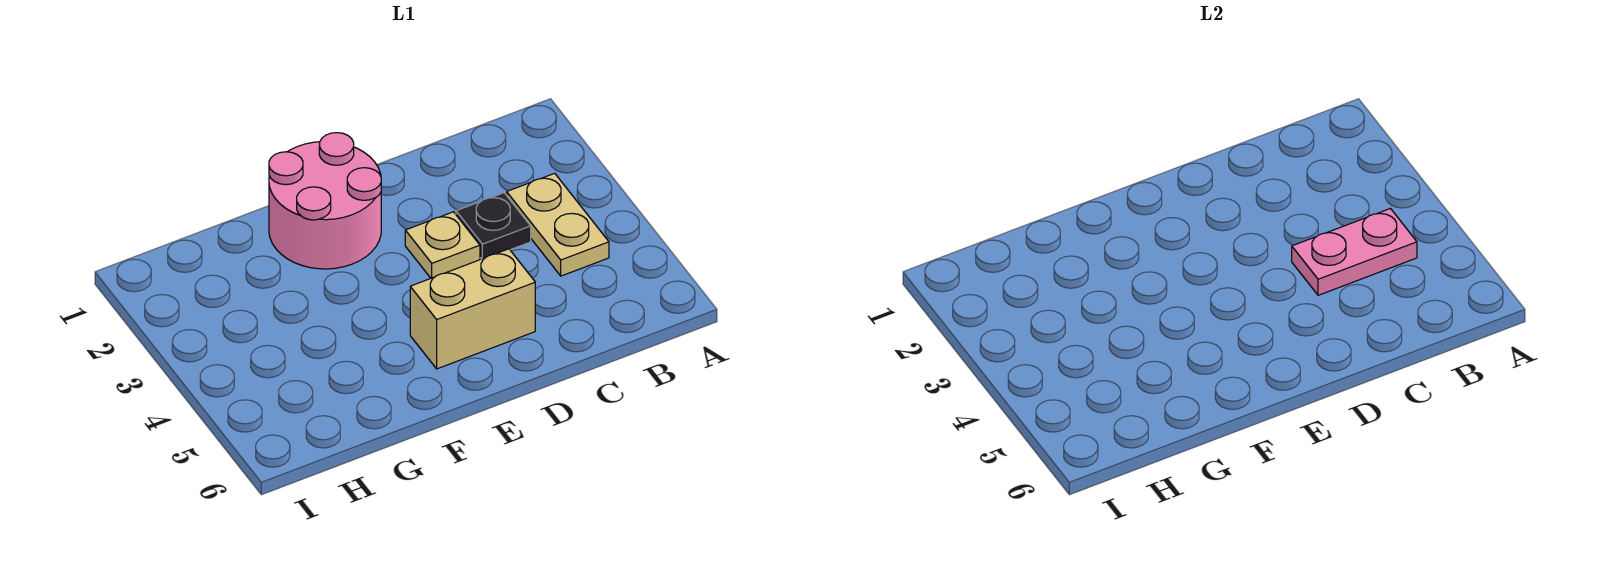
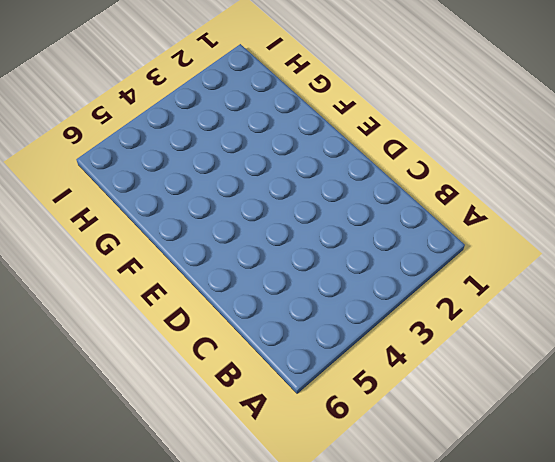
none -> tan plate B3:B4 level 1
none -> black plate C3 level 1

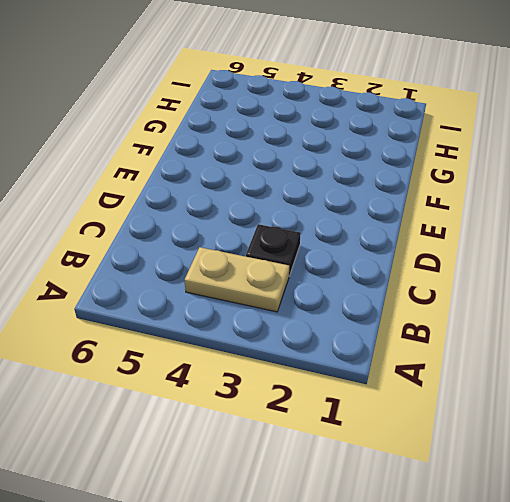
none -> tan plate D3 level 1
none -> tan brick D5:E5 level 1

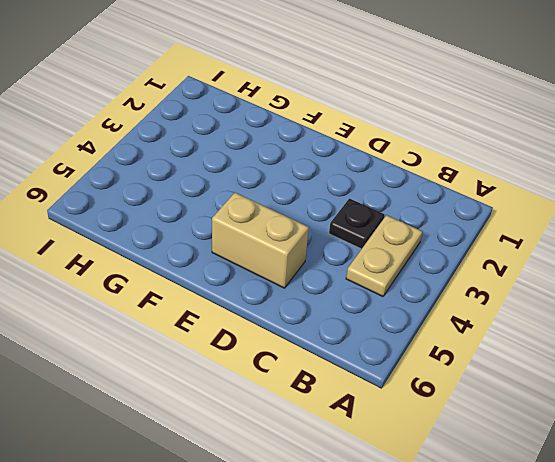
none -> tan plate D3 level 1
none -> pink round brick E1:F2 level 1

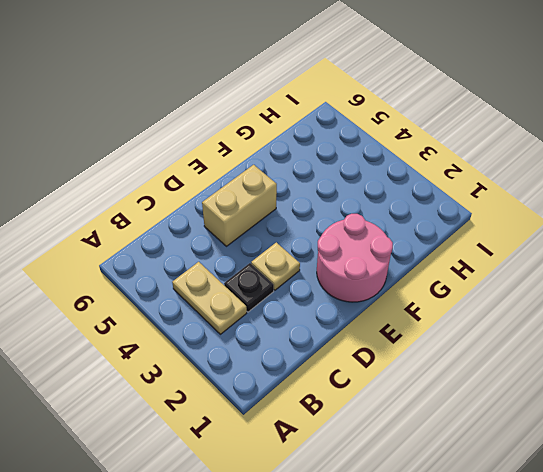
none -> pink plate B4:C4 level 2

